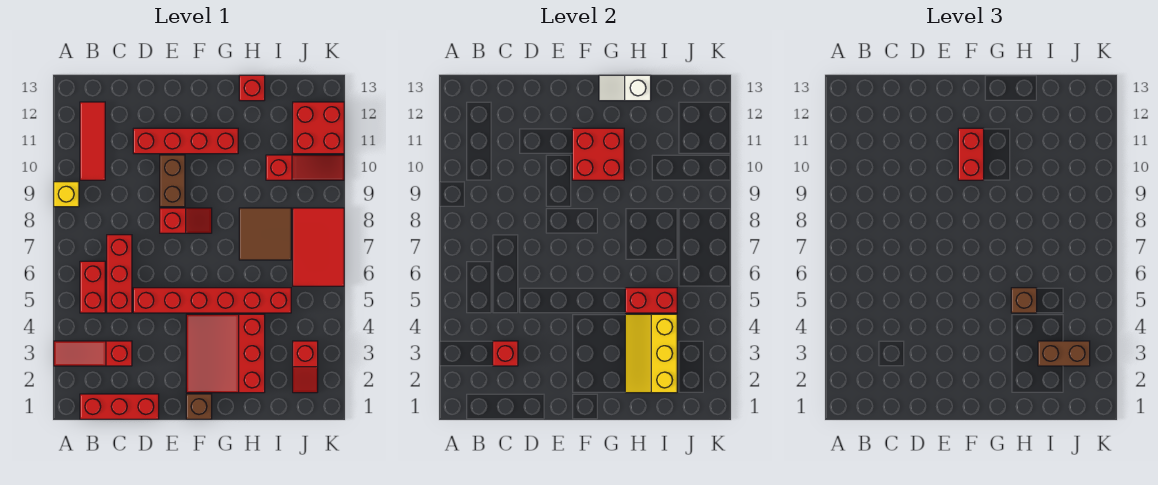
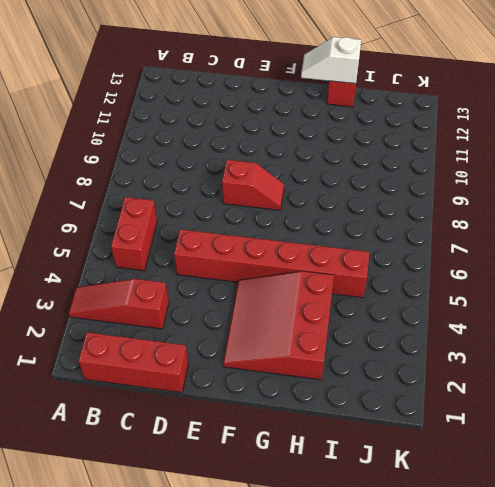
none -> yellow brick A9 level 1
none -> red tile B10:B12 level 1
none -> red brick C5:C7 level 1

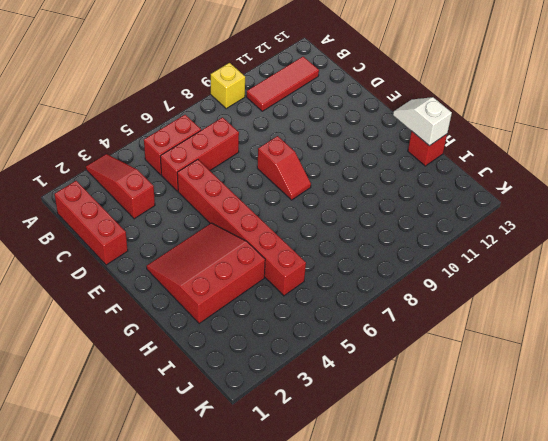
none -> red brick D11:G11 level 1
none -> brown brick E9:E10 level 1
none -> brown brick F1 level 1

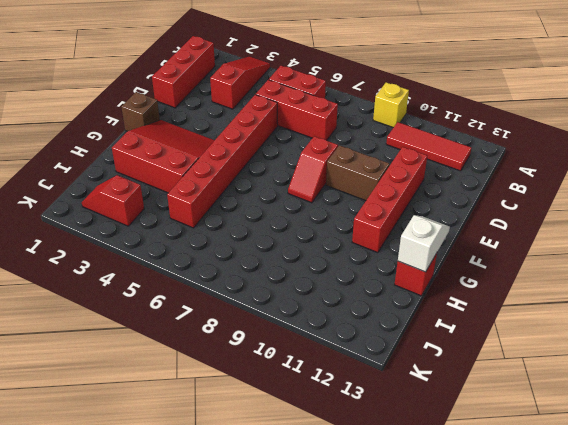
none -> brown tile H7:I8 level 1
none -> red slope I10:K10 level 1 top I
none -> red tile J6:K8 level 1

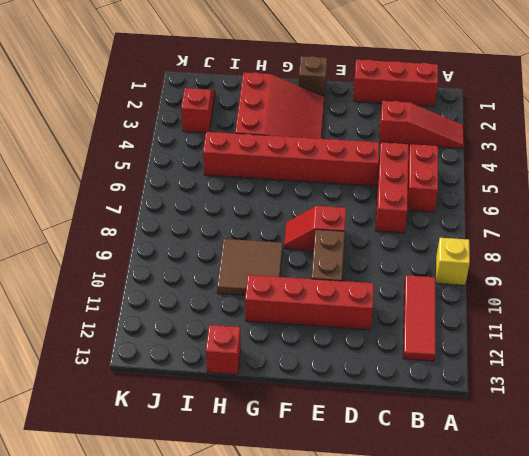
brown tile G9:H10 level 1 -> brown tile H7:I8 level 1
none -> red slope I10:K10 level 1 top I
none -> red tile J6:K8 level 1
none -> red brick J11:K12 level 1

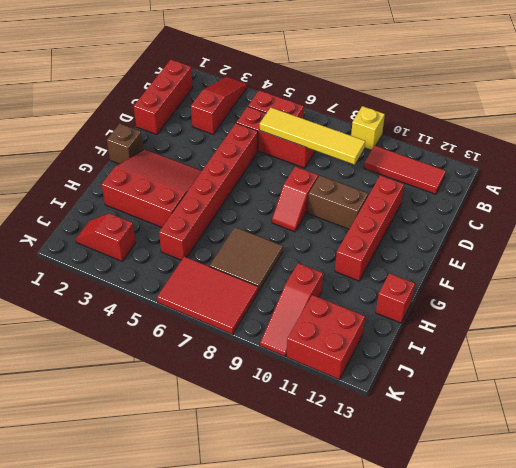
yellow tile C6:C9 level 2 -> none
none -> red brick C3 level 2
none -> red brick F10:G11 level 2
none -> white slope G13:H13 level 2 top H

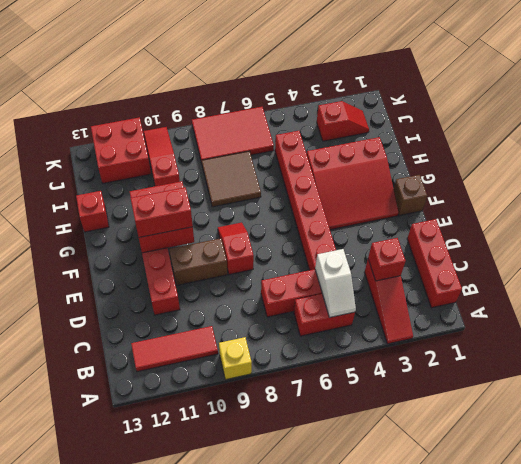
white slope B5:C5 level 2 top C -> white slope G13:H13 level 2 top H
none -> yellow slope H2:I4 level 2 top I
none -> red brick H5:I5 level 2
none -> brown brick H5 level 3

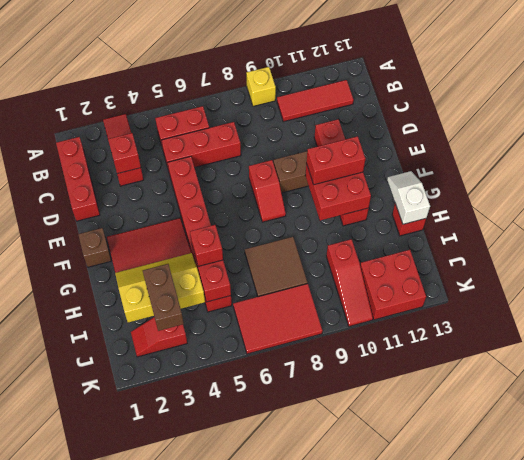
red brick H5 level 3 -> brown brick H5 level 3

